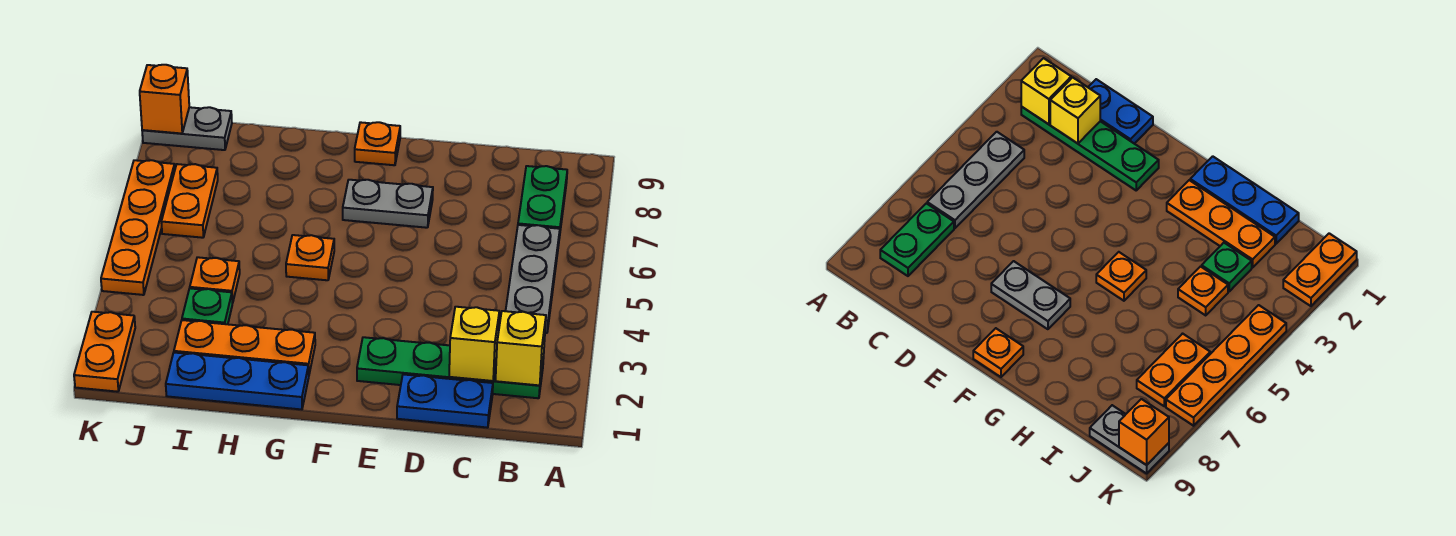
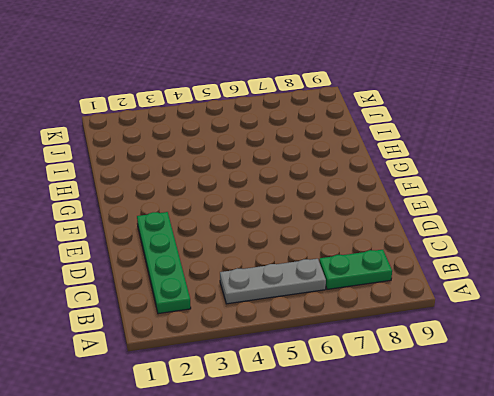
none -> blue plate C1:D1 level 1
none -> grey plate E7:F7 level 1
none -> orange plate F9 level 1

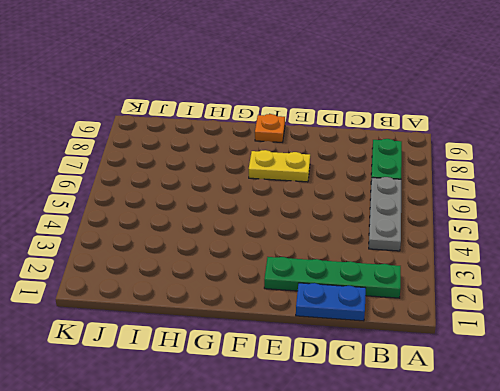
yellow plate E7:F7 level 1 -> grey plate E7:F7 level 1
none -> blue plate G1:I1 level 1
none -> orange plate G2:I2 level 1
none -> orange plate G5 level 1

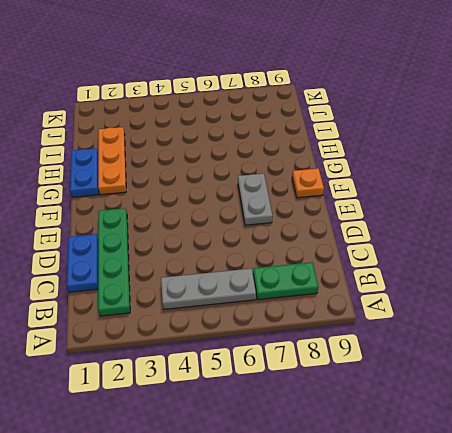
blue plate G1:H1 level 1 -> blue plate G1:I1 level 1
none -> orange plate G5 level 1
none -> green plate I3 level 1
none -> orange plate I4 level 1

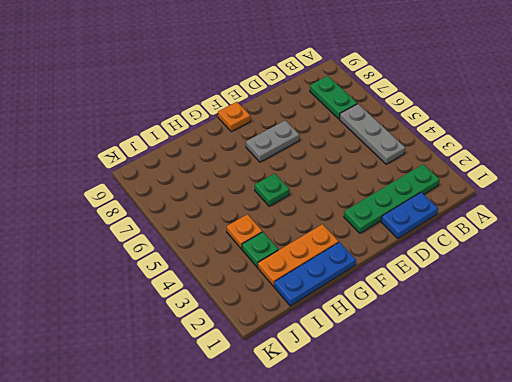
green plate G5 level 1 -> orange plate G5 level 1
none -> orange plate J6:J7 level 1
none -> grey plate J9:K9 level 1
none -> orange plate K1:K2 level 1

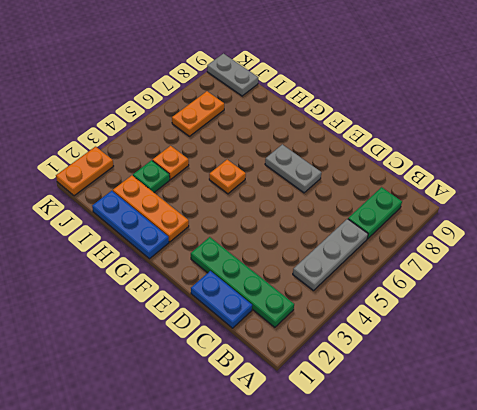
none -> orange plate F9 level 1
none -> orange plate K4:K7 level 1
none -> yellow brick B2 level 2

